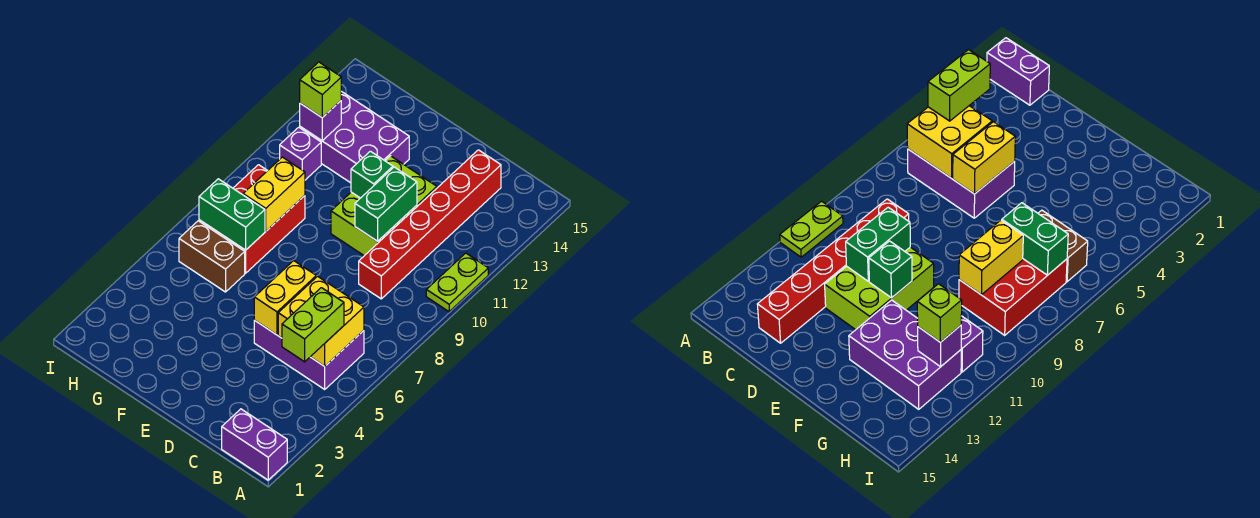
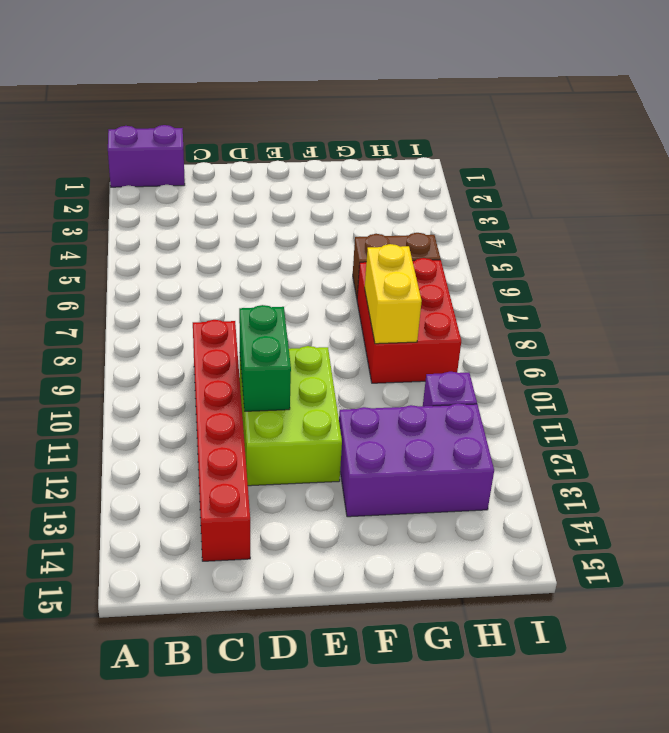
none -> lime plate A10:A11 level 1
none -> purple brick B5:D6 level 1
none -> yellow brick B5:C6 level 2

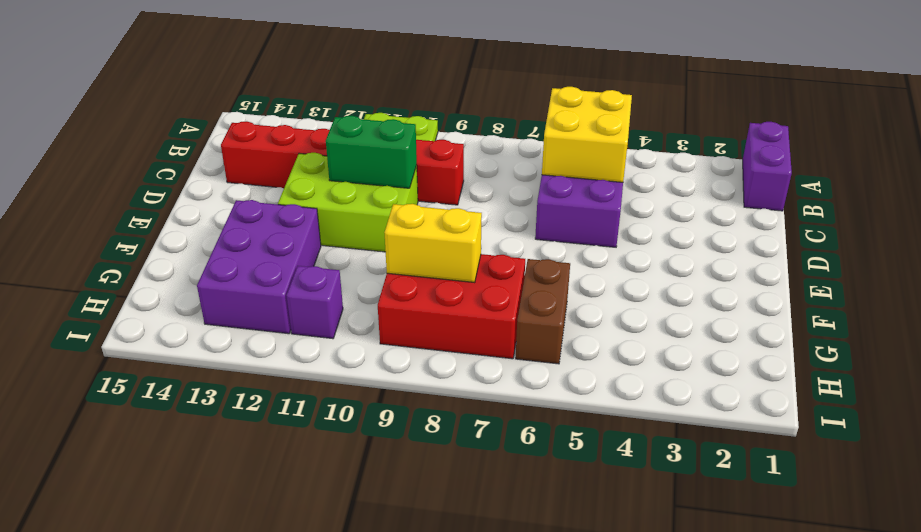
none -> yellow brick D5:D6 level 2
none -> green brick E11 level 2
none -> green brick G7:H7 level 2

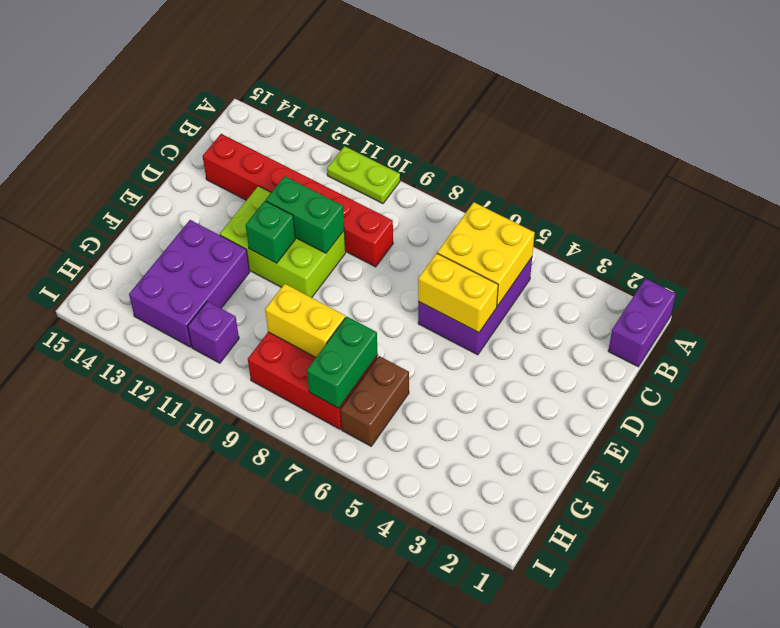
none -> purple brick H12 level 2
none -> lime brick B4:B5 level 3
none -> lime brick H12 level 3

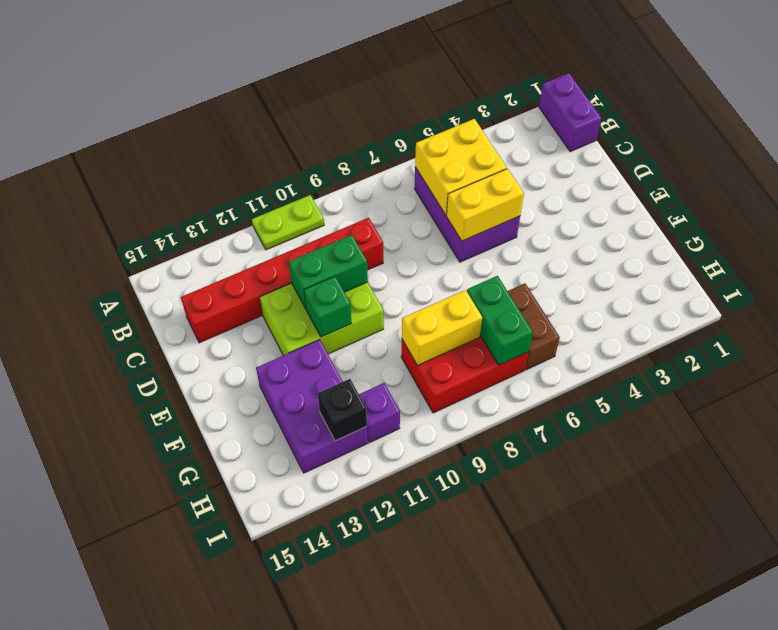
black brick H12 level 2 -> purple brick H12 level 2
none -> lime brick B4:B5 level 3
none -> lime brick H12 level 3

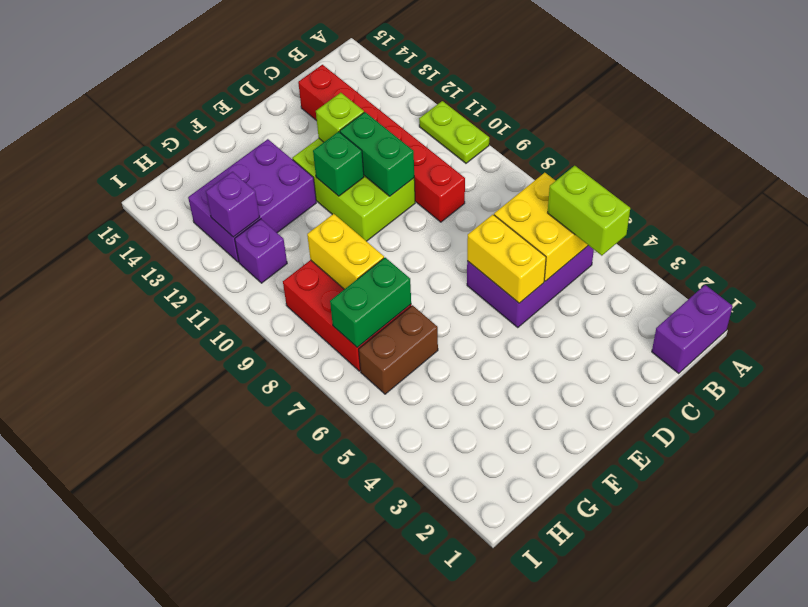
lime brick D12 level 2 -> lime brick H12 level 3

